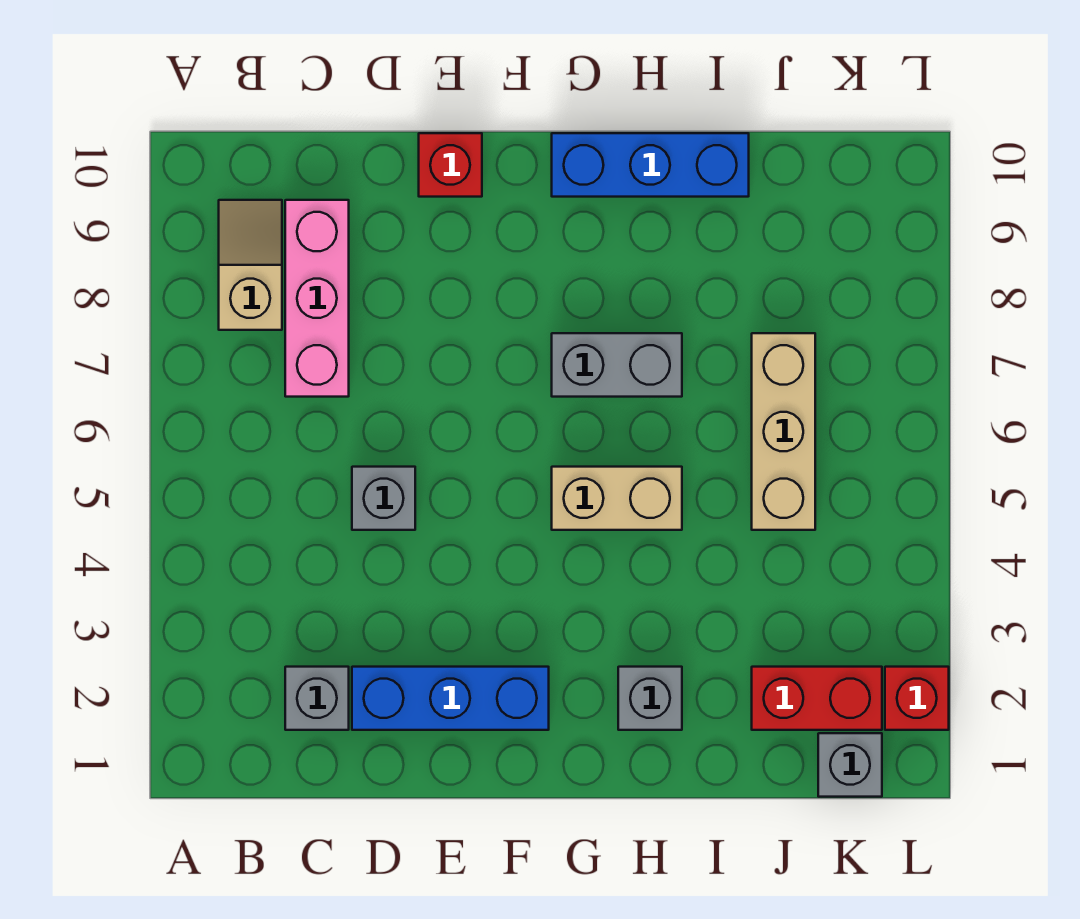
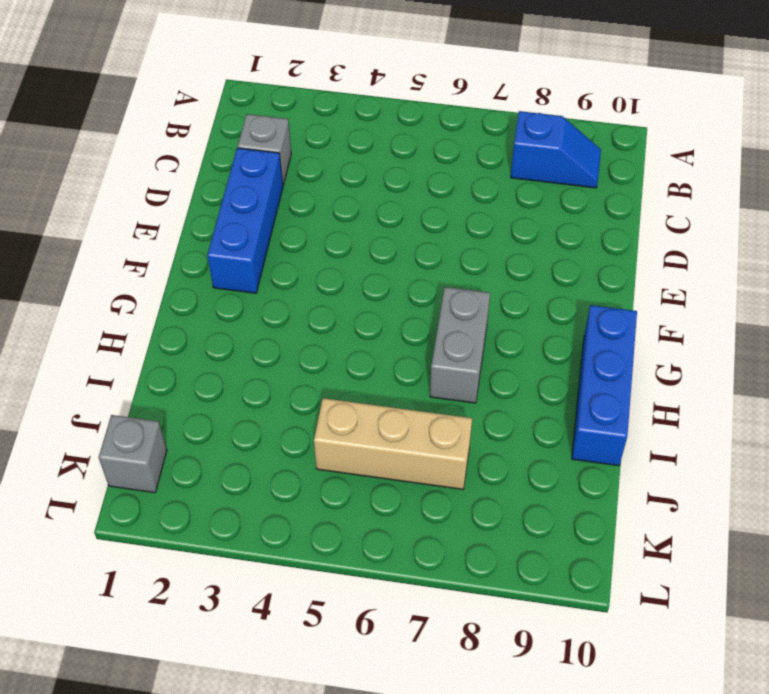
blue slope B8:B9 level 1 top 8 -> tan slope B8:B9 level 1 top 8
none -> pink brick C7:C9 level 1
none -> grey brick D5 level 1
none -> red brick E10 level 1

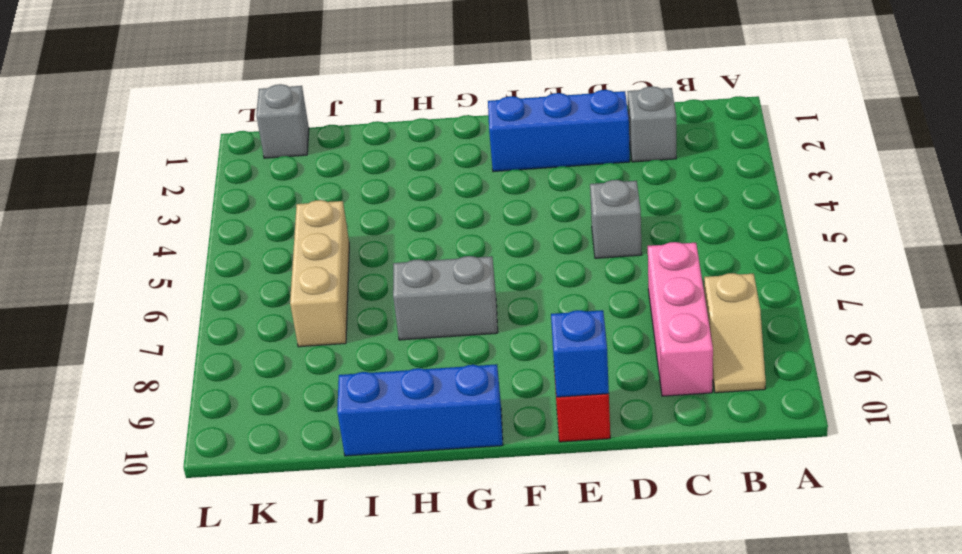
blue brick E10 level 2 -> none
none -> tan brick G5:H5 level 1
none -> grey brick H2 level 1
none -> red brick J2:K2 level 1

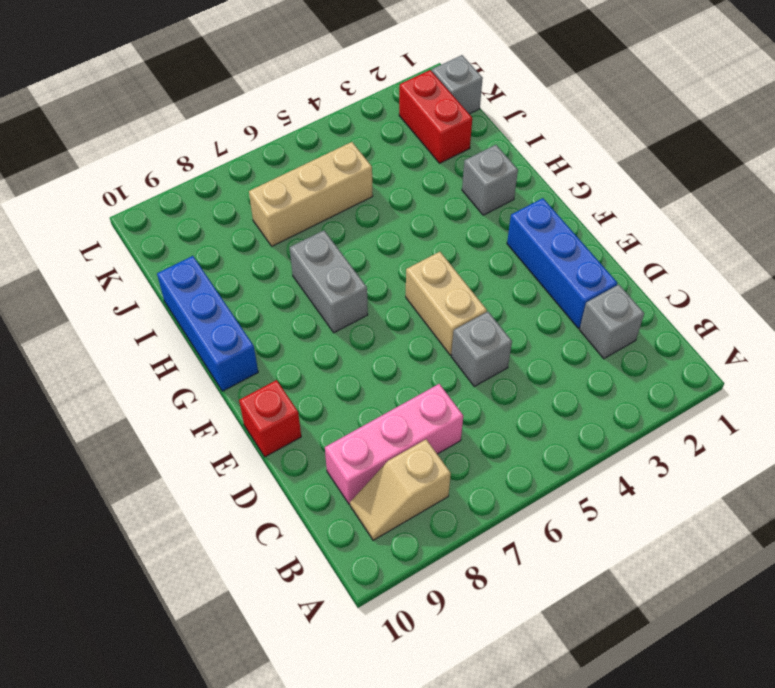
tan brick E5:F5 level 1 -> tan brick G5:H5 level 1
none -> red brick L2 level 1

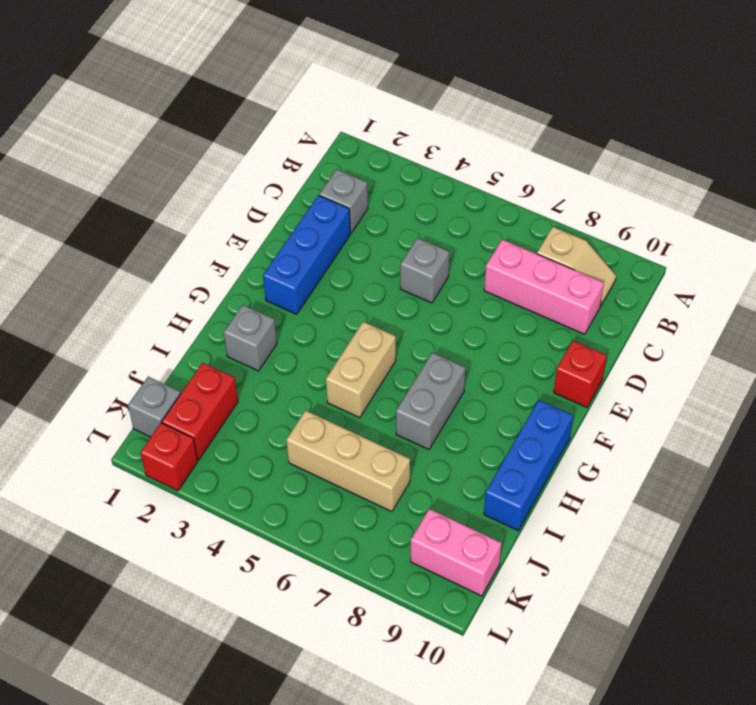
pink brick K9:K10 level 1 -> none

